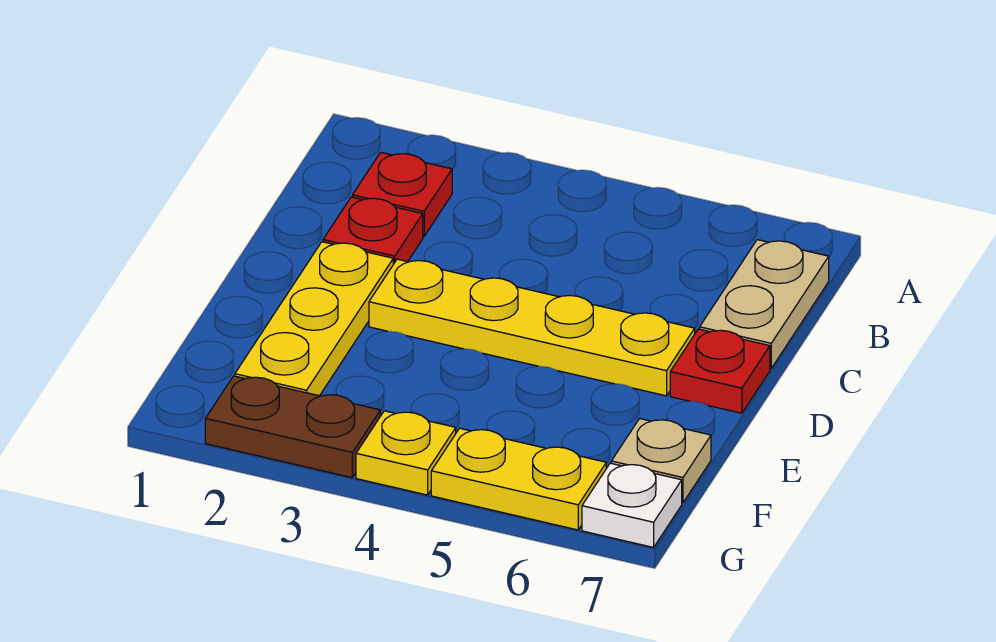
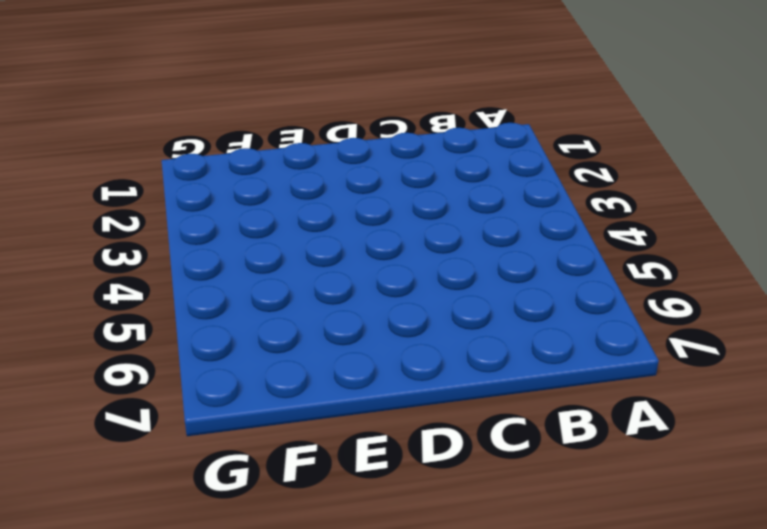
none -> red plate B2 level 1
none -> tan plate B7:C7 level 1

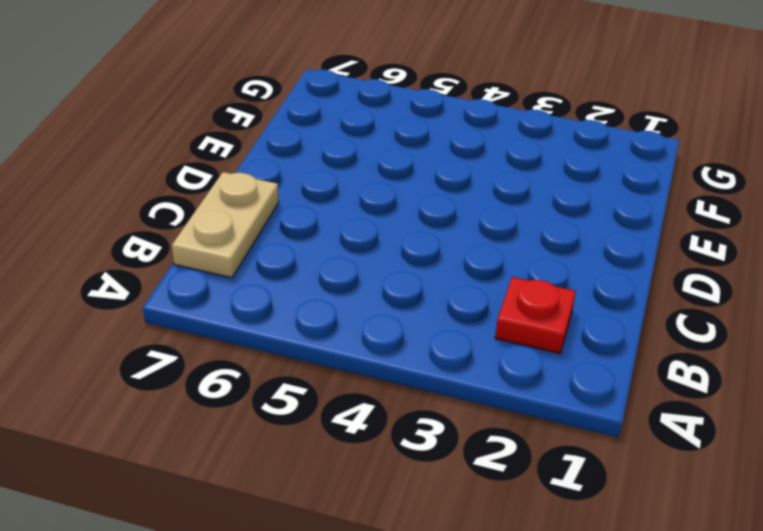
none -> red plate C2 level 1
none -> yellow plate D2:F2 level 1

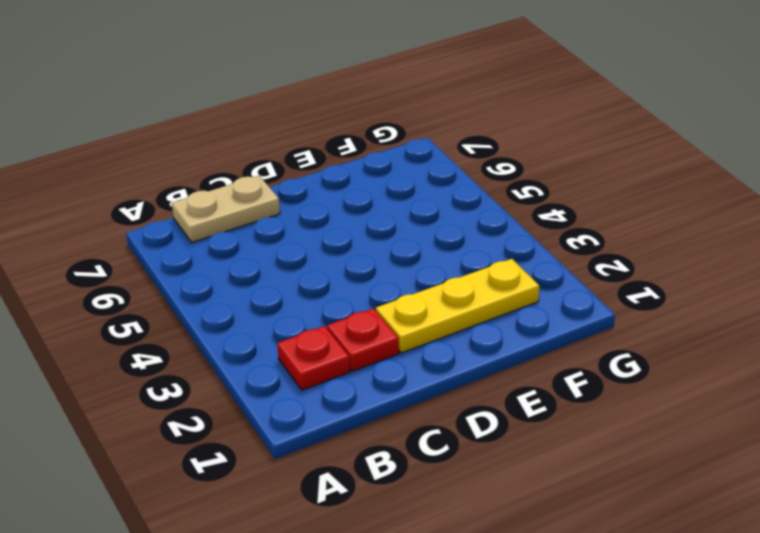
none -> yellow plate D3:D6 level 1
none -> red plate D7 level 1

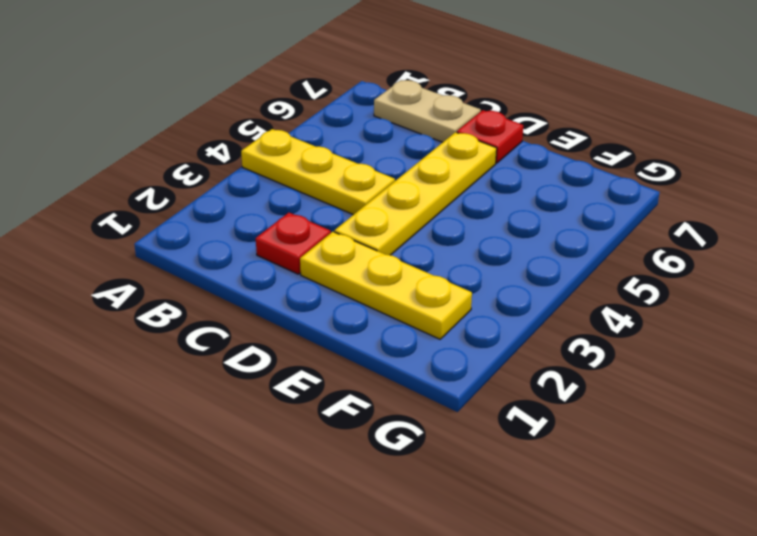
yellow plate A4:C4 level 1 -> none
none -> red plate B2 level 1
none -> tan plate F7 level 1

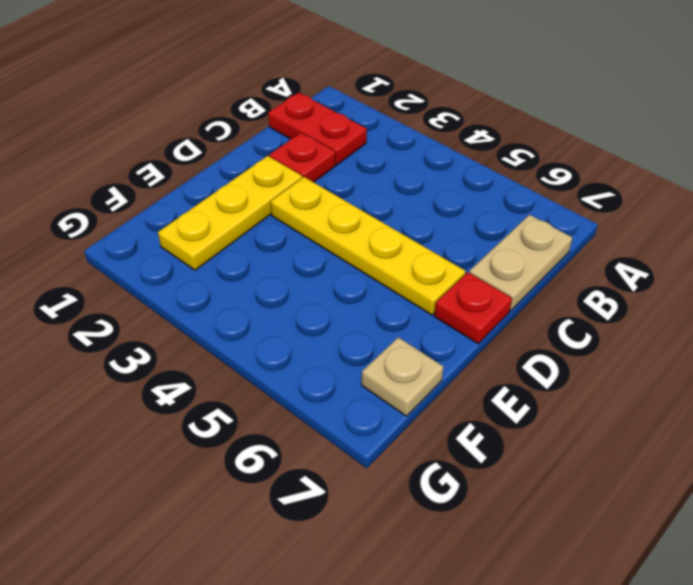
red plate B1:B2 level 1 -> red plate B2 level 1
none -> brown plate G2:G3 level 1
none -> yellow plate G4 level 1

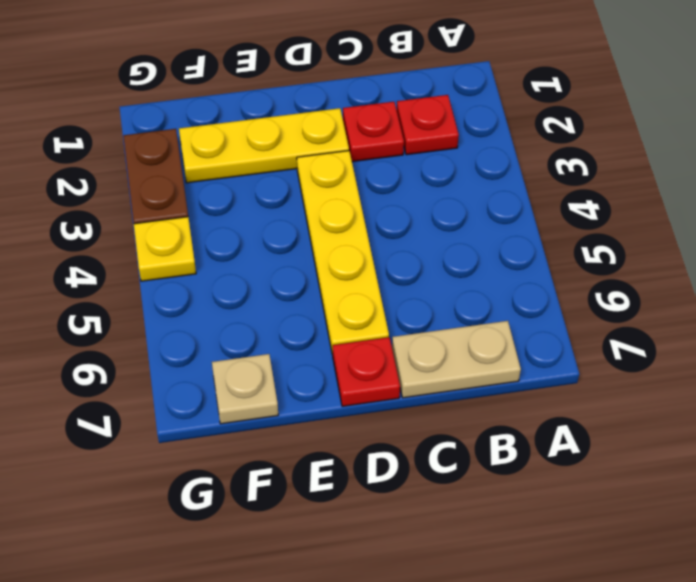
none -> yellow plate G5:G6 level 1
none -> white plate G7 level 1

